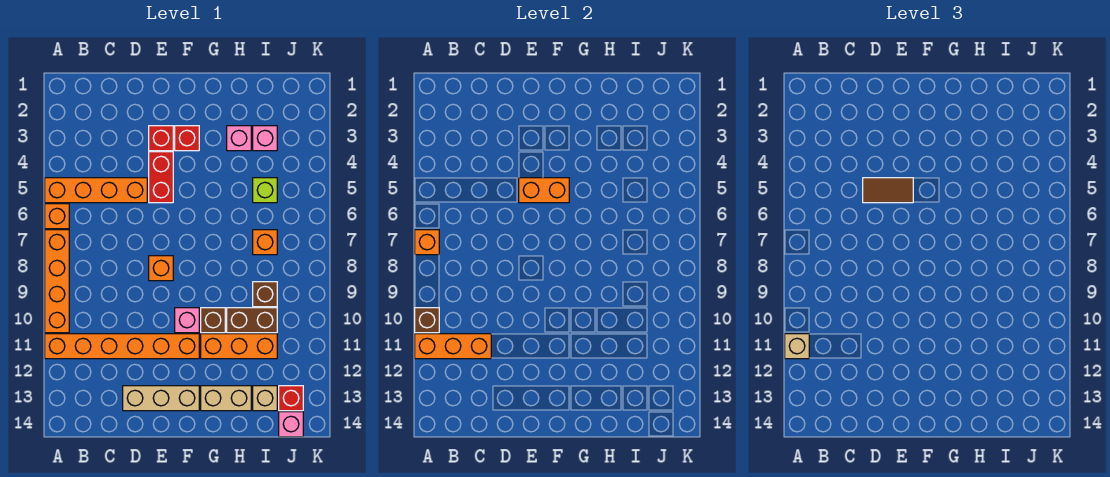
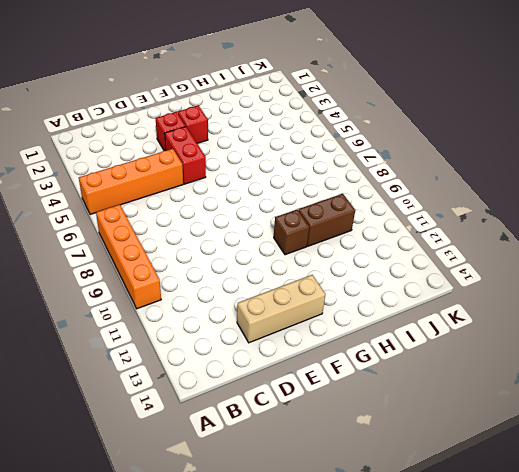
none -> orange brick A6 level 1
none -> orange brick A11:F11 level 1
none -> orange brick E8 level 1

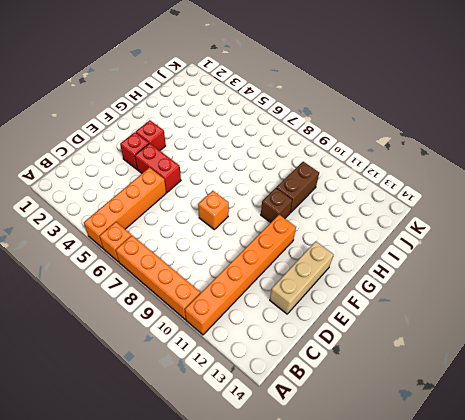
none -> pink brick F10 level 1
none -> orange brick G11:I11 level 1
none -> tan brick G13:H13 level 1

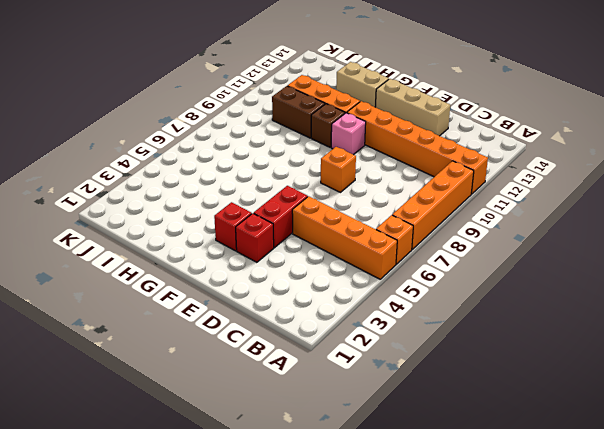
none -> pink brick H3 level 1
none -> pink brick I3 level 1
none -> lime brick I5 level 1

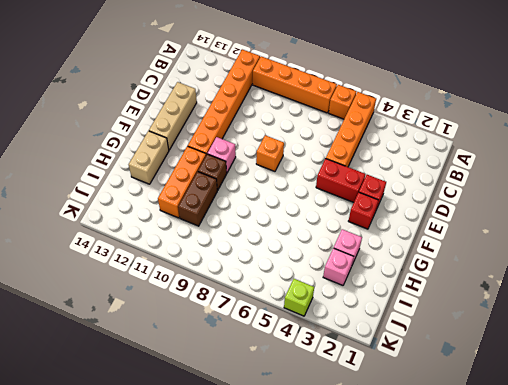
lime brick K4 level 1 -> lime brick I5 level 1
none -> orange brick I7 level 1
none -> brown brick I9 level 1
none -> tan brick I13 level 1

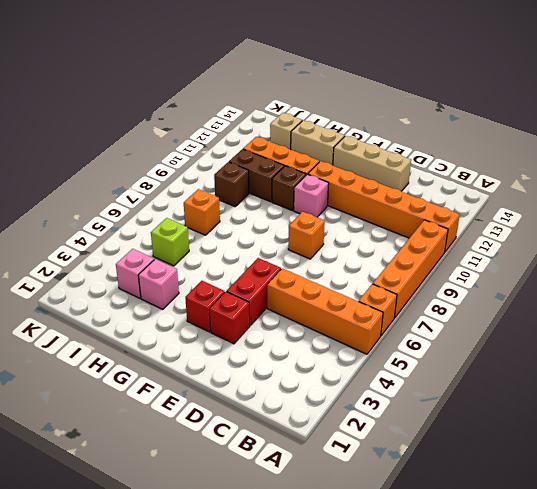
none -> red brick J13 level 1
none -> pink brick J14 level 1
none -> orange brick A7 level 2

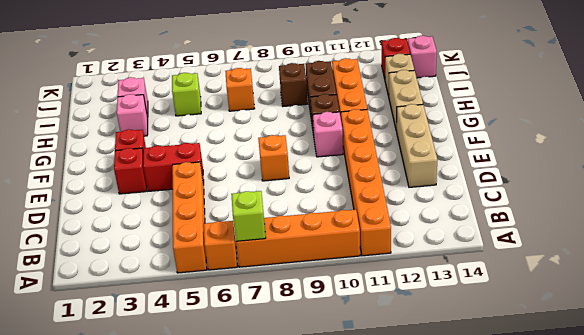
lime brick A7 level 2 -> orange brick A7 level 2
none -> brown brick A10 level 2
none -> orange brick A11:C11 level 2
none -> orange brick E5:F5 level 2

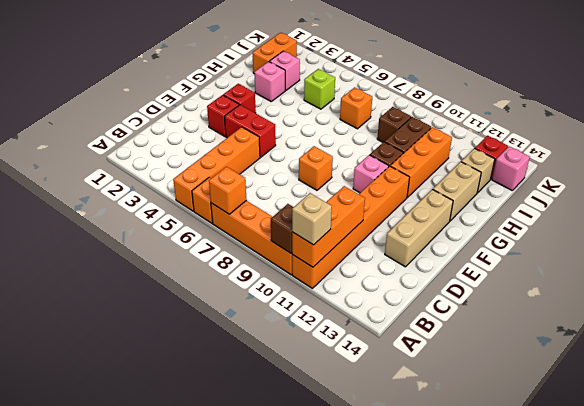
orange brick I2:J2 level 1 -> orange brick E5:F5 level 2
none -> brown tile D5:E5 level 3

